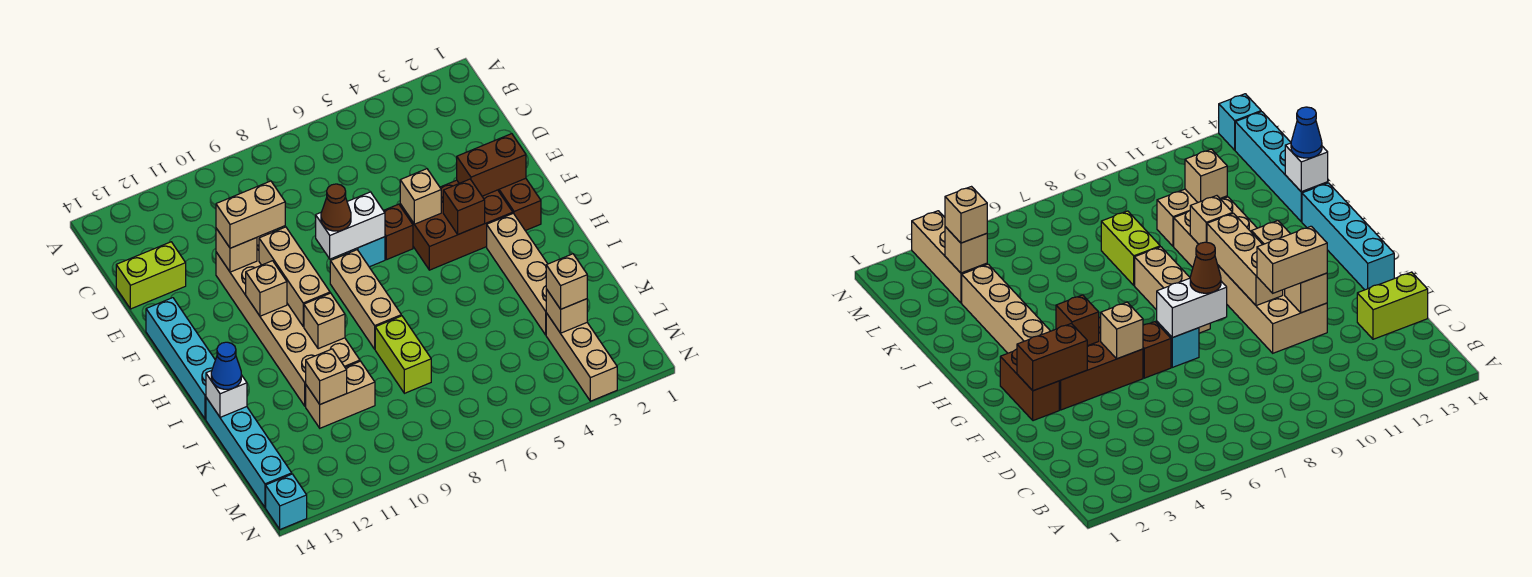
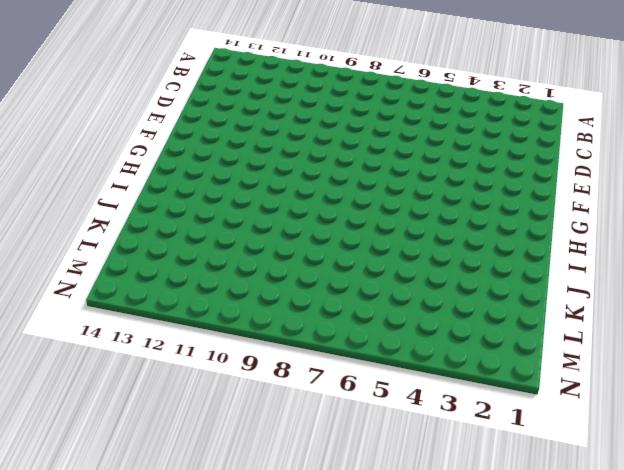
none -> lime brick D13:D14 level 1
none -> tan brick E10:J11 level 1
none -> brown brick F2:G2 level 1

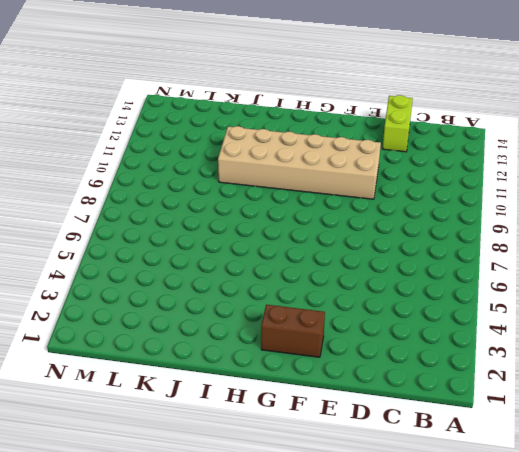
none -> brown brick F3:G5 level 1
none -> brown brick F6 level 1
none -> cyan brick F7 level 1

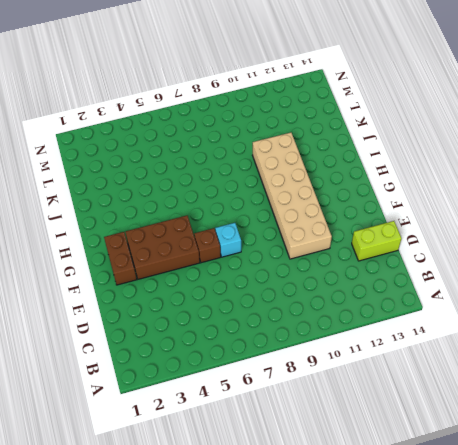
none -> cyan brick F14:I14 level 1
none -> tan brick G8:I8 level 1
none -> tan brick H3:K3 level 1

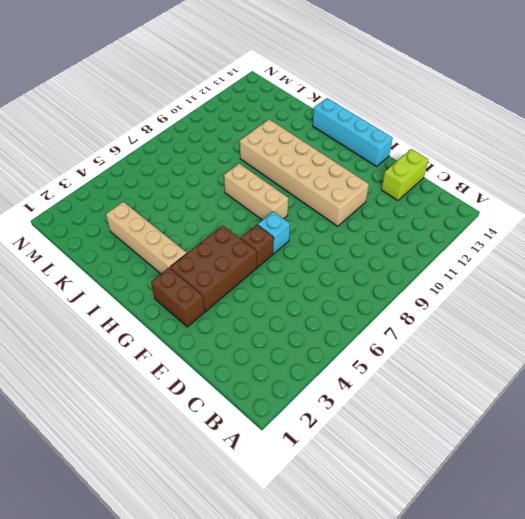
none -> lime brick J8:K8 level 1
none -> cyan brick J14:M14 level 1
none -> tan brick K10:K11 level 1

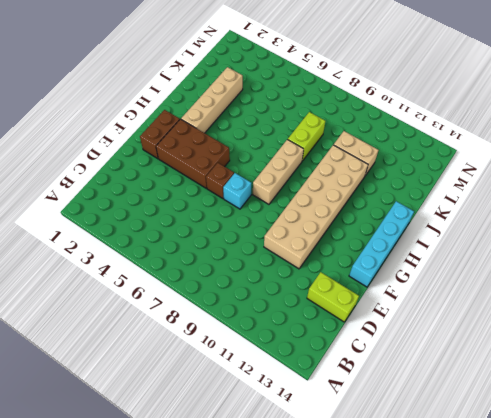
none -> cyan brick J14:M14 level 1
none -> tan brick L3:N3 level 1
none -> cyan brick N14 level 1

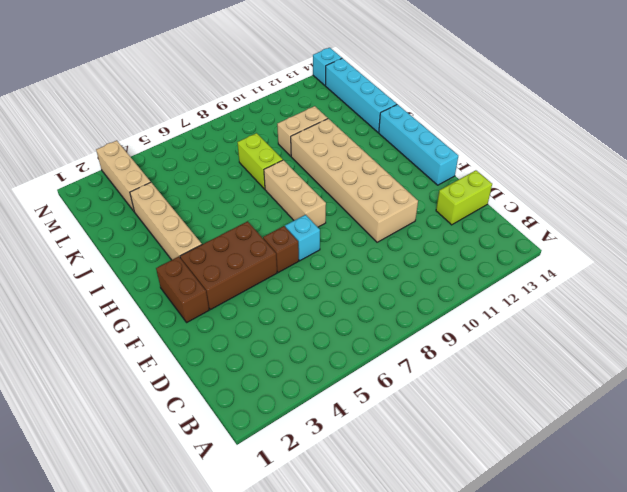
none -> tan brick E11 level 2
none -> brown brick F2:F3 level 2
none -> tan brick F5 level 2

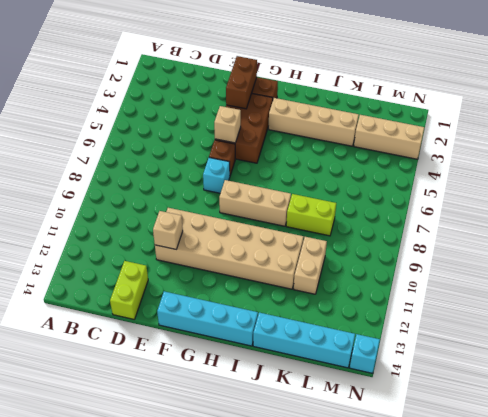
none -> white brick F7:F8 level 2
none -> tan brick F10:H10 level 2
none -> brown brick G4 level 2

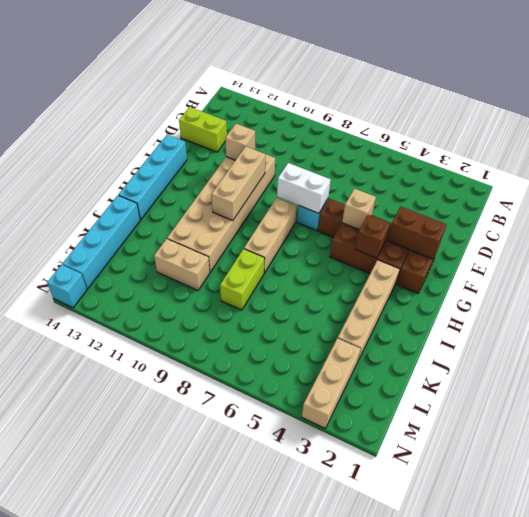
none -> tan brick G11 level 2
none -> tan brick I10 level 2
none -> white brick J14 level 2

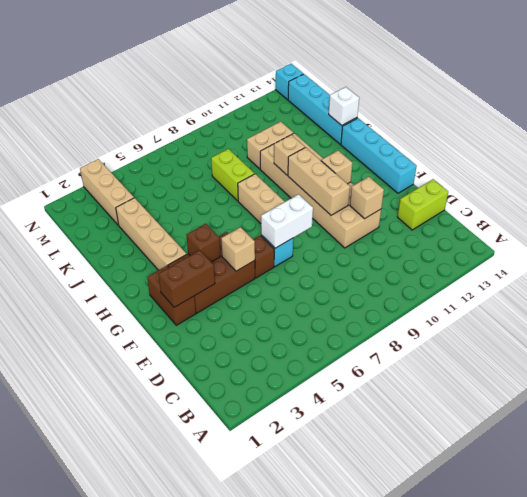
none -> tan brick K11 level 2
none -> tan brick L3 level 2
none -> tan brick E10:E11 level 3

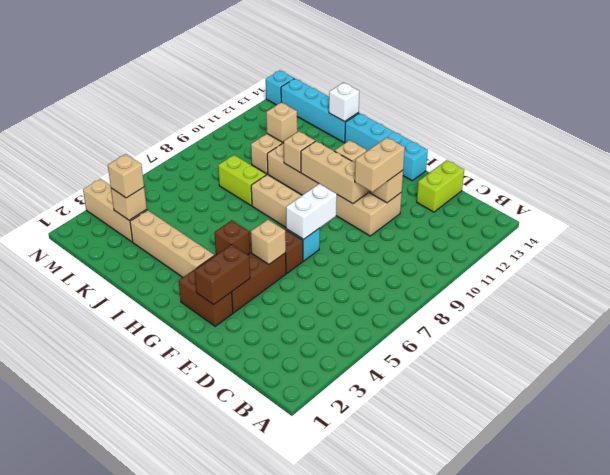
none -> brown cone F8 level 3
none -> blue cone J14 level 3

